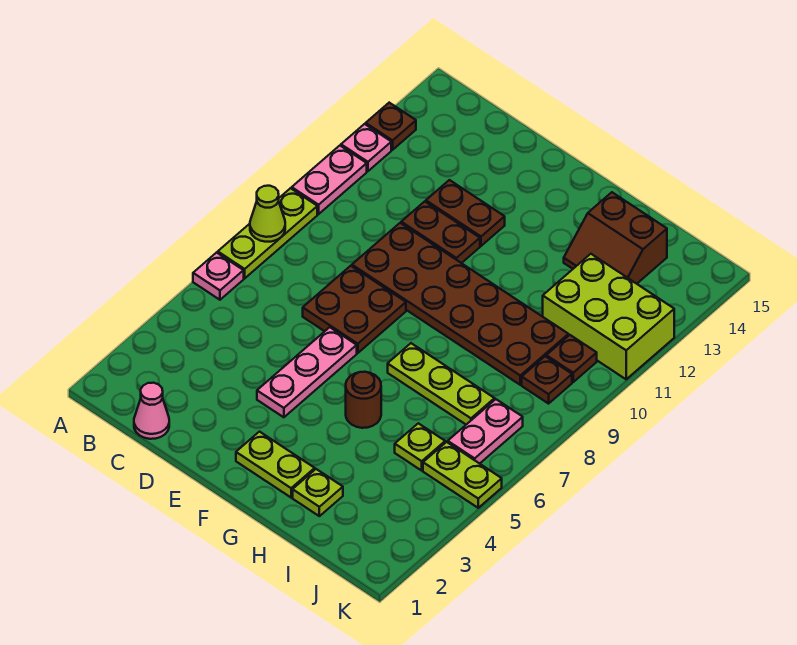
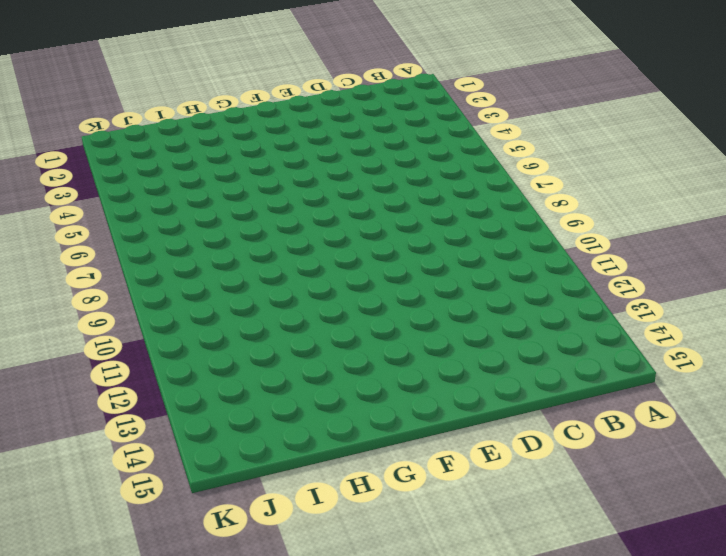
none -> pink plate A6 level 1
none -> lime plate A7:A9 level 1
none -> pink plate A10:A11 level 1

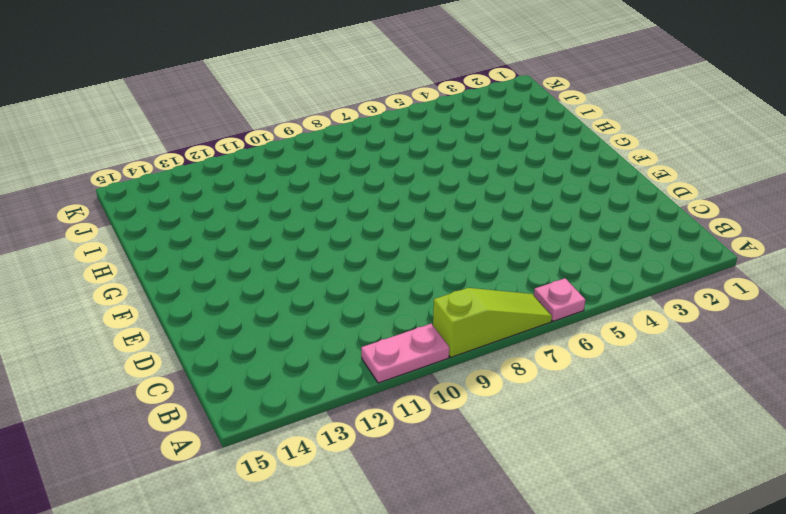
lime slope A7:A9 level 1 top 9 -> lime plate A7:A9 level 1
none -> pink plate A12 level 1
none -> brown plate A13 level 1
none -> pink cone C1 level 1

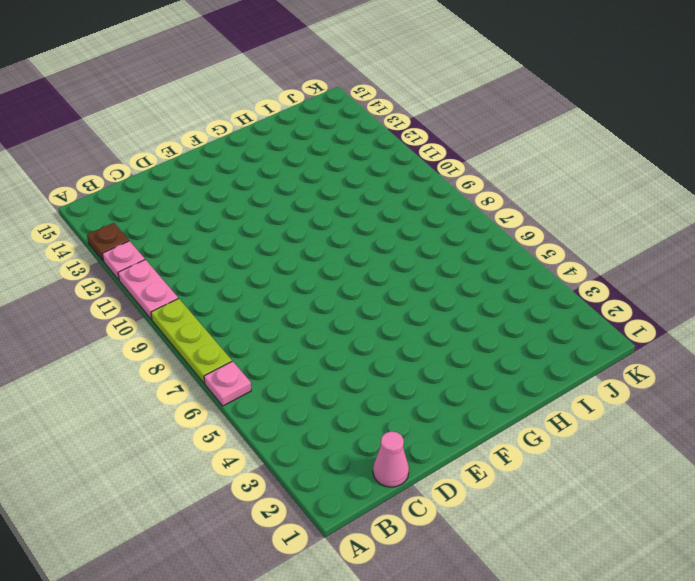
none -> brown plate D7:E8 level 1
none -> brown plate D9:I10 level 1
none -> brown plate D11:E11 level 1

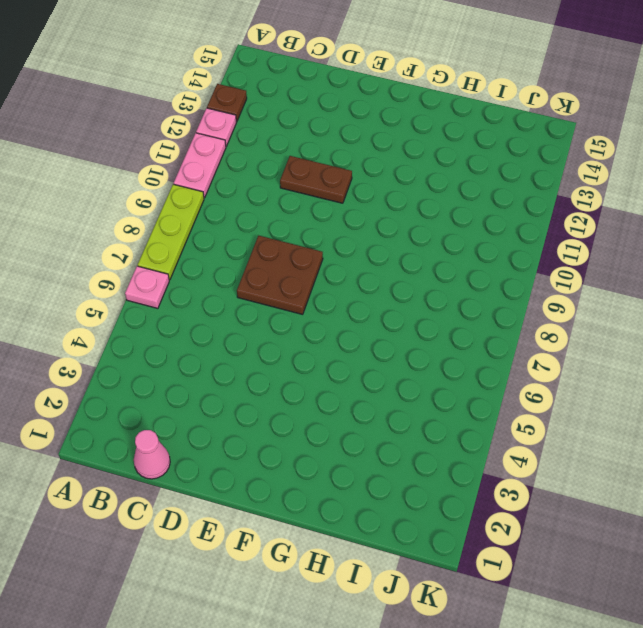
none -> brown plate D9:I10 level 1
none -> brown plate D12:E12 level 1
none -> pink plate E4:E6 level 1

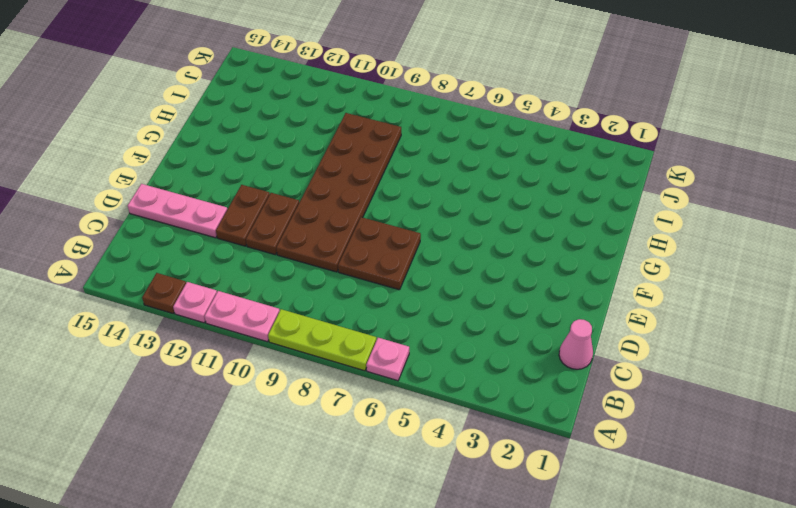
pink plate D13:D15 level 1 -> pink plate E4:E6 level 1
none -> lime plate F2:G2 level 1
none -> brown round brick G5 level 1
none -> lime plate G7:I7 level 1

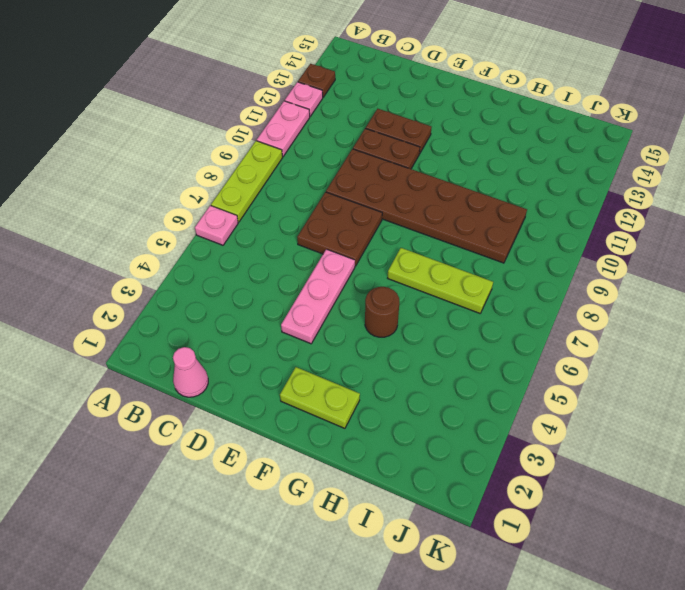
none -> lime plate H2 level 1
none -> brown slope H13:I14 level 1 top 14
none -> lime plate I5 level 1

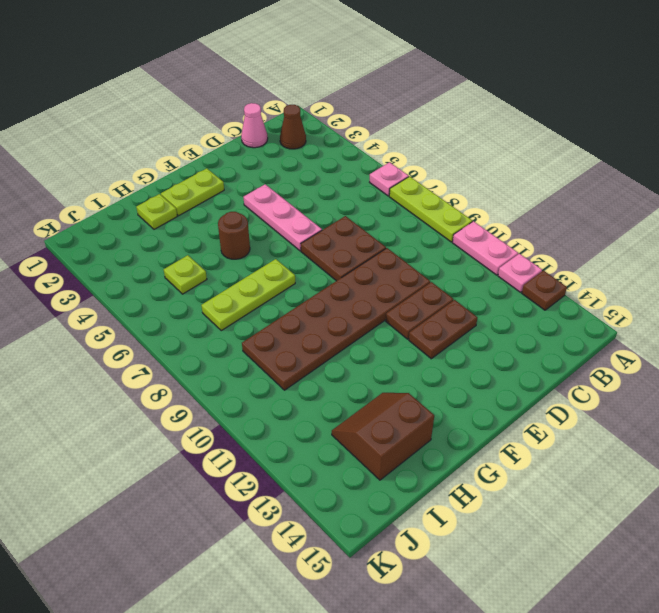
brown cone B2 level 1 -> none
none -> lime brick I11:K12 level 1
none -> lime plate J5:K5 level 1
none -> pink plate J6:J7 level 1

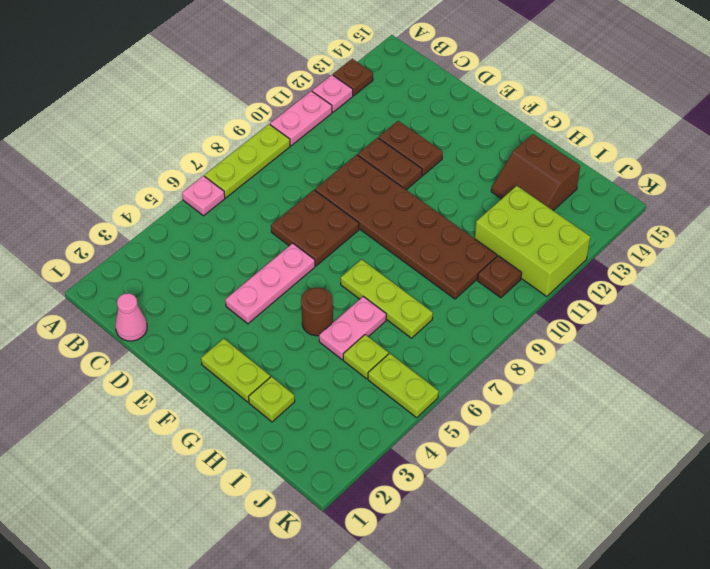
pink plate H5:H6 level 1 -> pink plate J6:J7 level 1
none -> brown plate J9 level 1
none -> lime cone A8 level 2

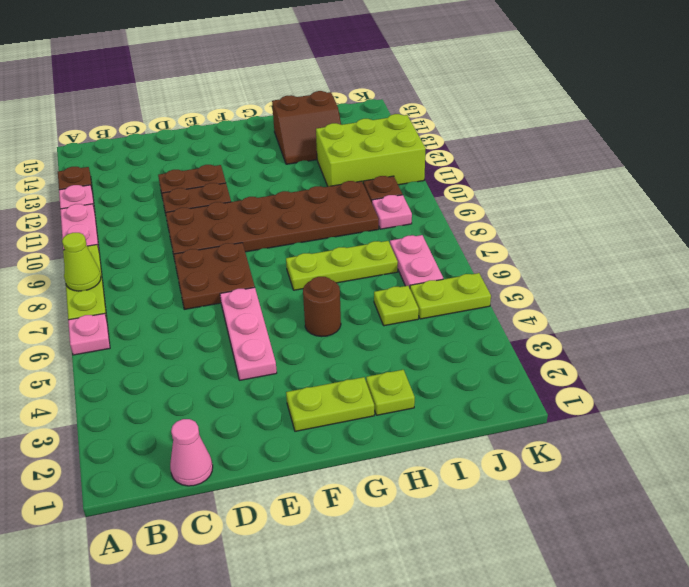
pink plate J9 level 1 -> brown plate J9 level 1

